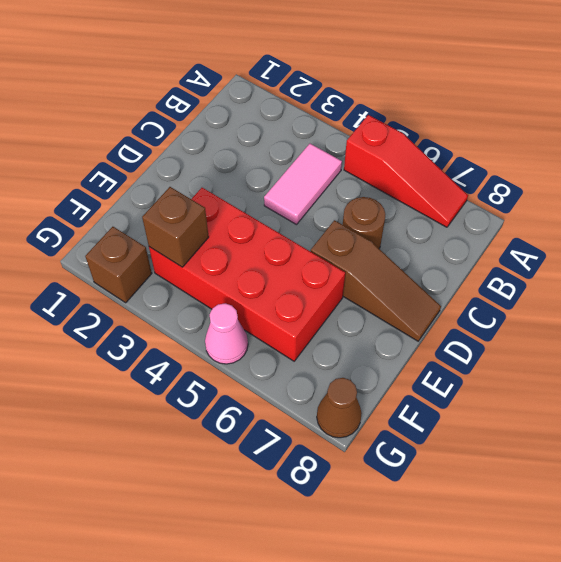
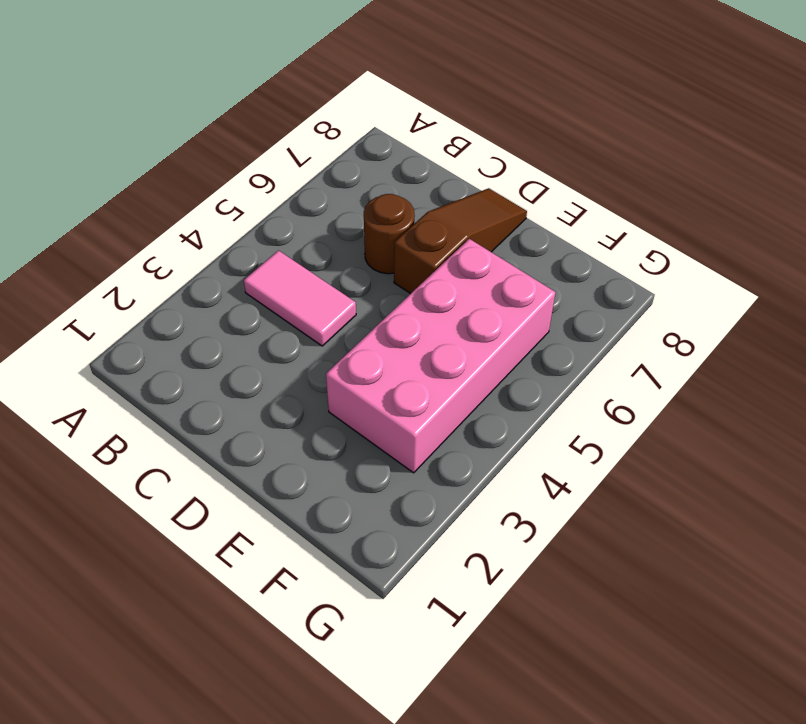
pink brick E3:F6 level 1 -> red brick E3:F6 level 1
none -> red slope A5:A7 level 1 top 5
none -> brown brick G2 level 1

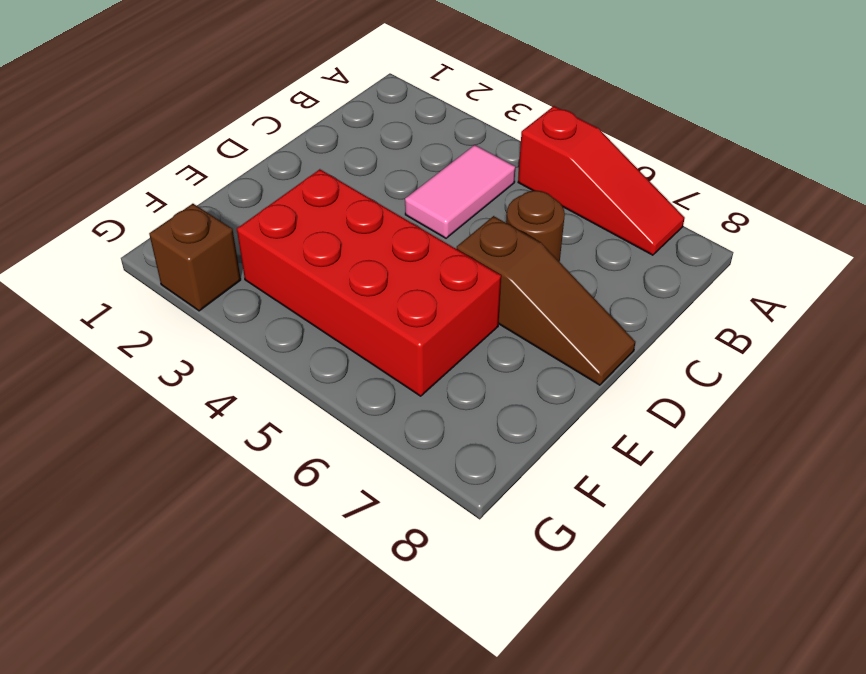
none -> pink cone G5 level 1
none -> brown cone G8 level 1

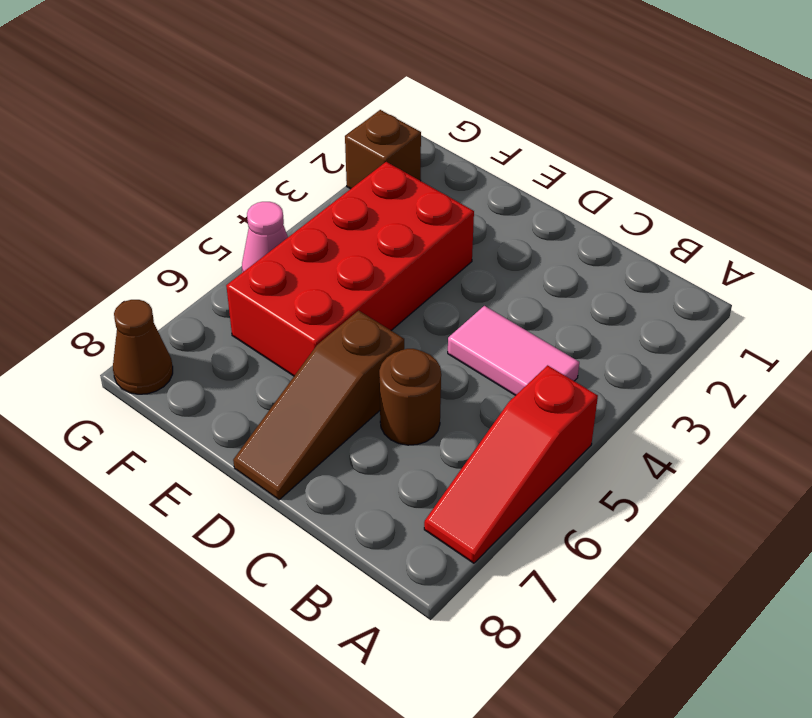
none -> brown brick F3 level 2

